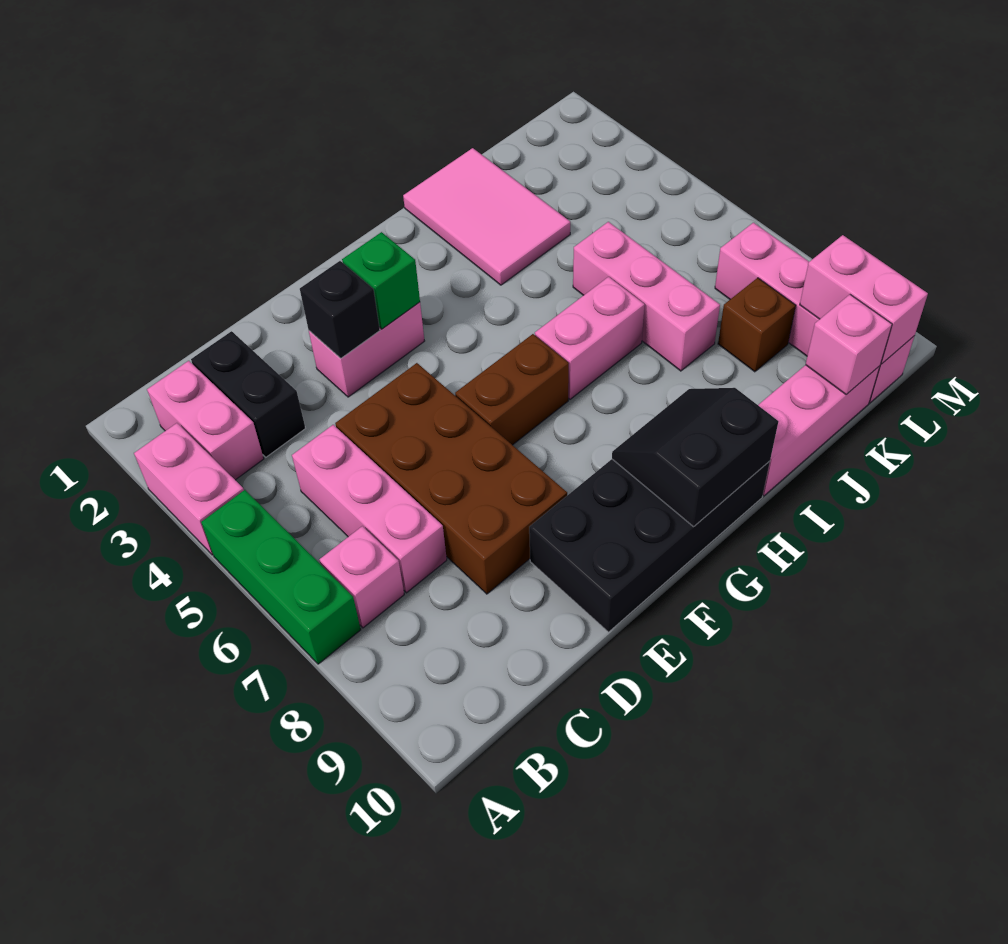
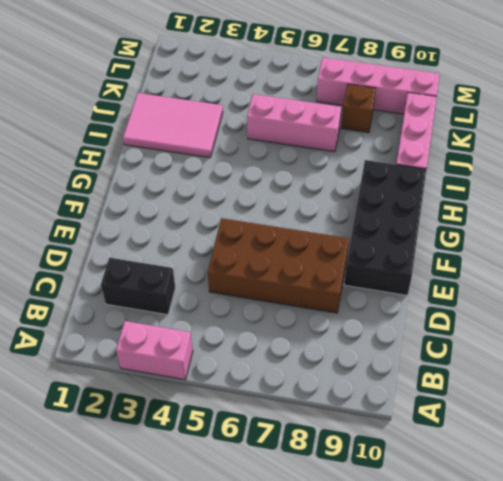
none -> green brick A5:A7 level 1
none -> pink brick B2:B3 level 1
none -> pink brick B7 level 1

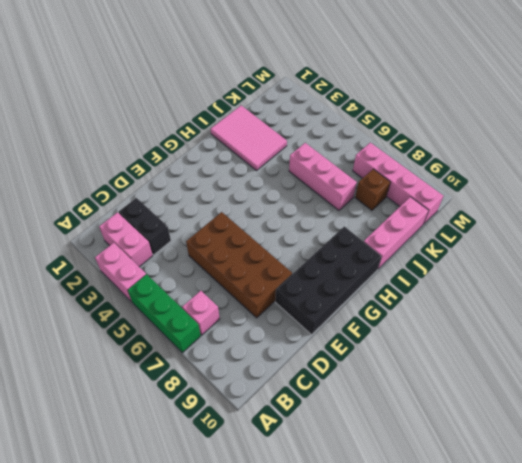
none -> pink brick C5:C7 level 1
none -> pink brick E3:F3 level 1
none -> brown brick F6:G6 level 1

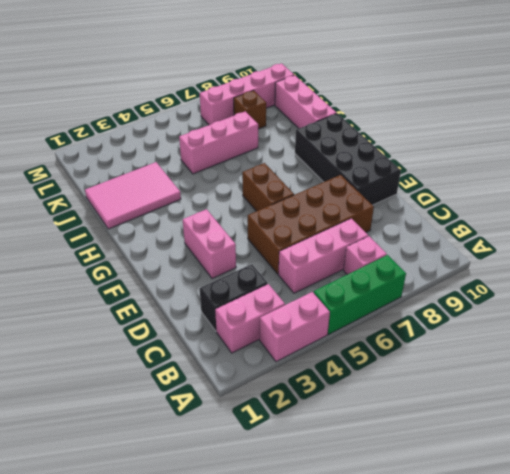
none -> pink brick H6:I6 level 1
none -> black brick E3 level 2
none -> green brick F3 level 2

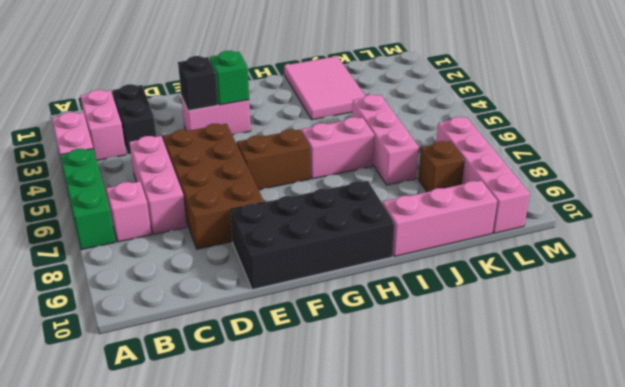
none -> black slope G9:H10 level 2 top 10
none -> pink brick K10 level 2
none -> pink brick L9:L10 level 2

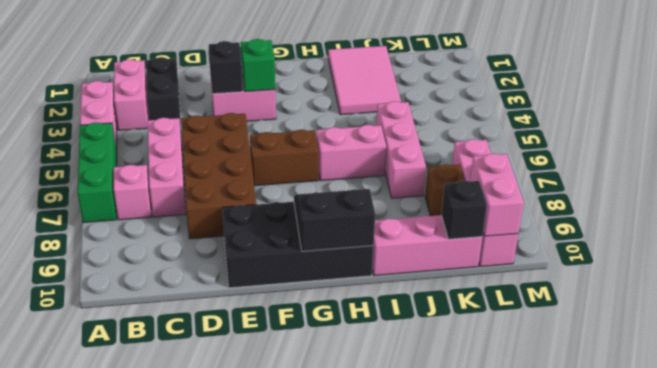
black brick K10 level 2 -> pink brick K10 level 2

